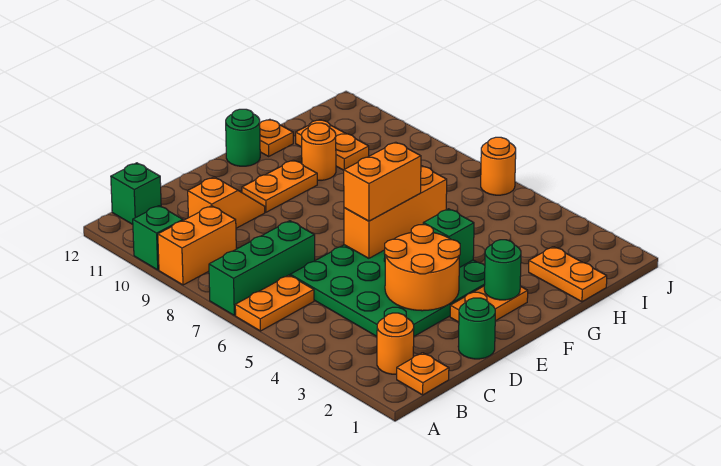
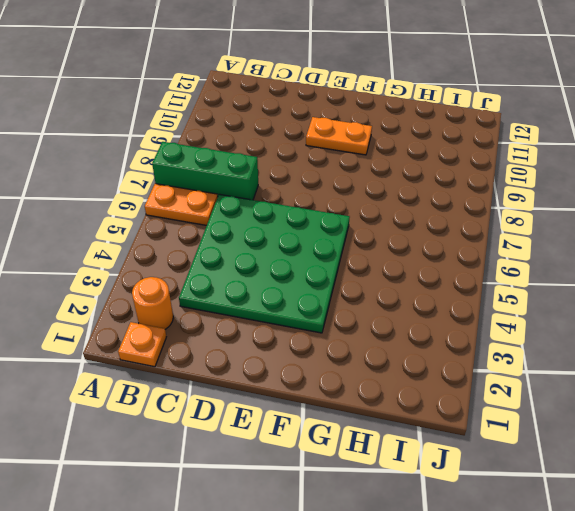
none -> orange brick A9:B9 level 1
none -> green brick A10 level 1
none -> green brick B12 level 1

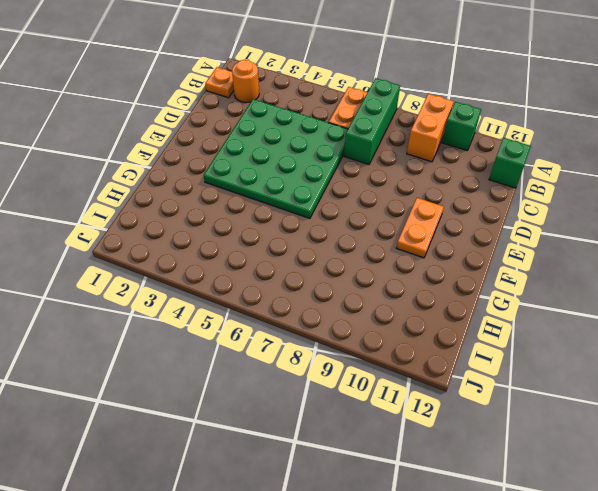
none -> orange slope C10:D10 level 1 top C
none -> green round brick D1 level 1
none -> orange plate E2:F2 level 1

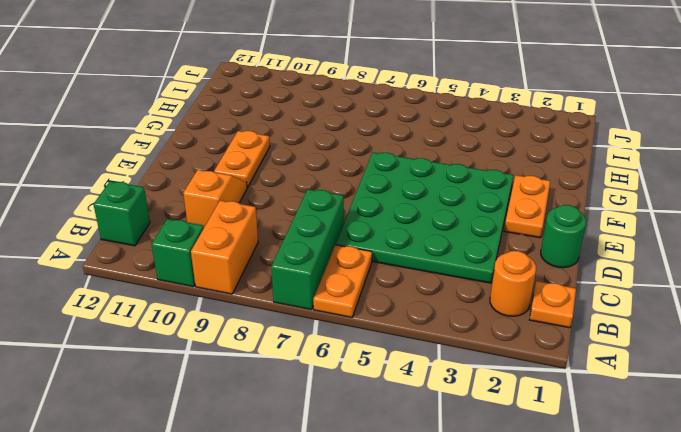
none -> green round brick F12 level 1
none -> orange round brick G10 level 1
none -> orange plate G12 level 1

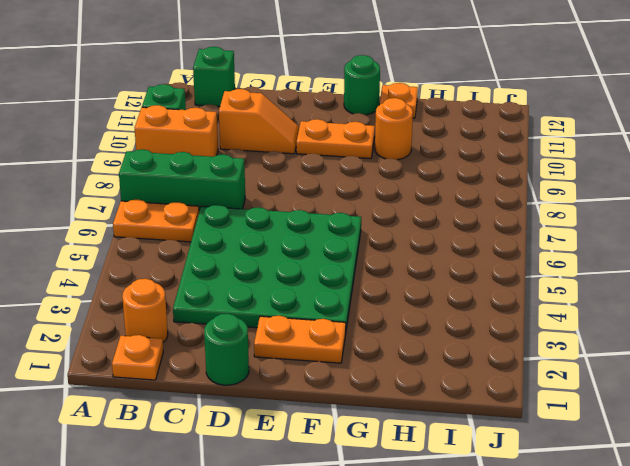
none -> orange plate H1:H2 level 1
none -> orange plate H10:H11 level 1
none -> orange round brick J6 level 1

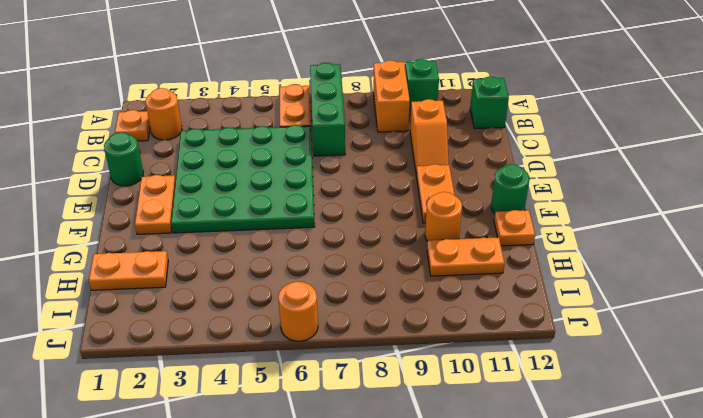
none -> orange round brick D3:E4 level 2
none -> orange brick E6:G6 level 2
none -> green round brick F2 level 2

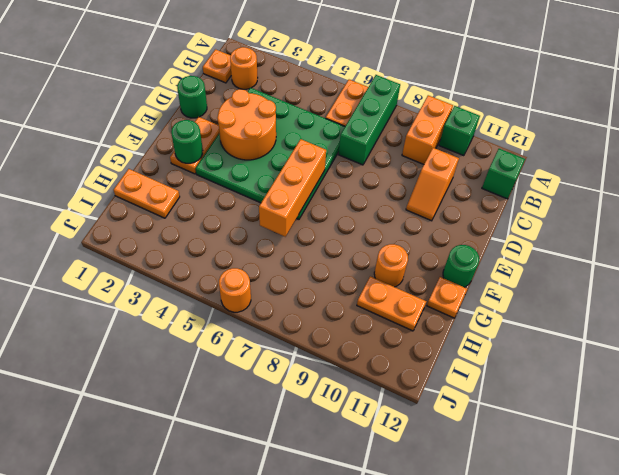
none -> orange plate E10:F10 level 1
none -> green brick F4 level 2
none -> orange brick E6:F6 level 3

